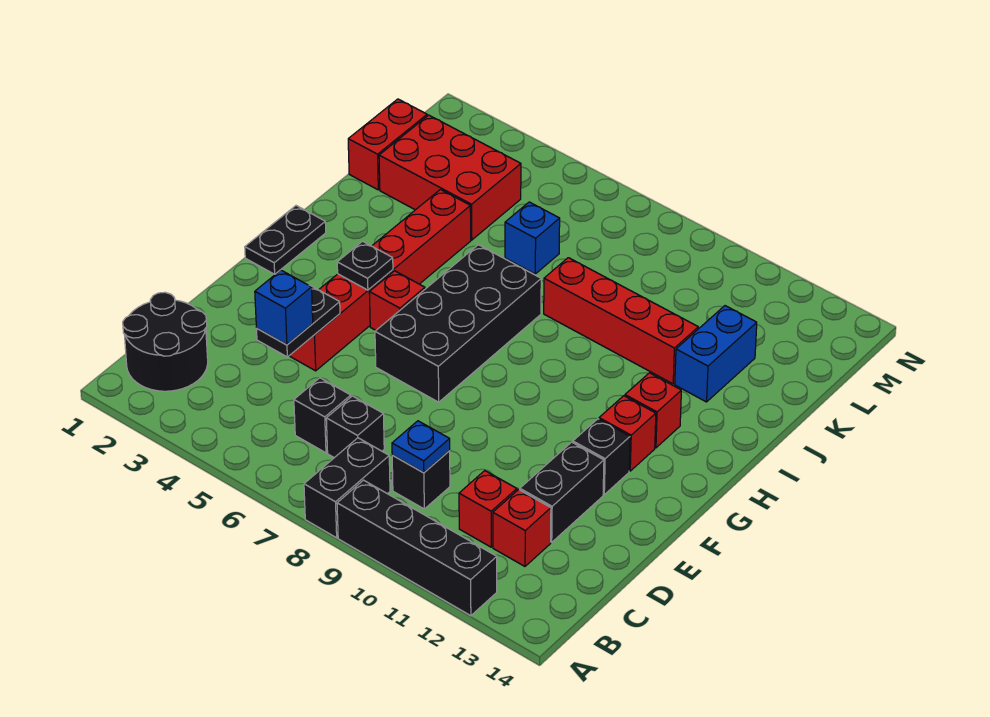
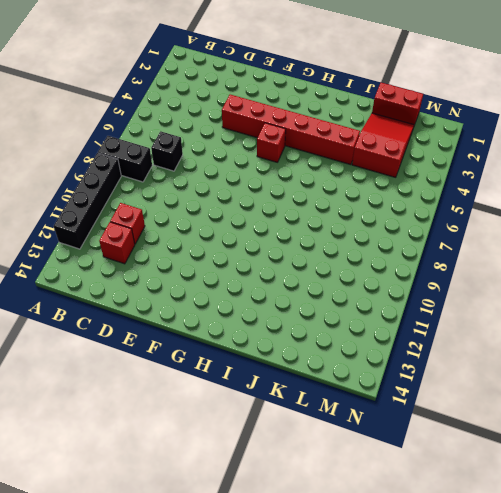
red slope K2:L4 level 1 top 4 -> red brick K2:L4 level 1
none -> black round brick B1:C2 level 1
none -> black brick C6 level 1
none -> black brick C9 level 1

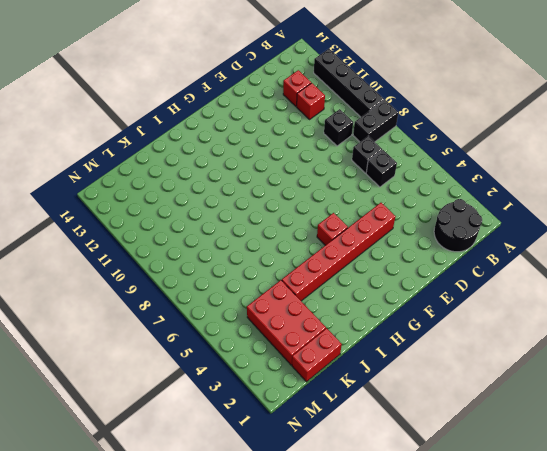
none -> black brick D12:E12 level 1
none -> black brick F6:I7 level 1
none -> black brick F12 level 1

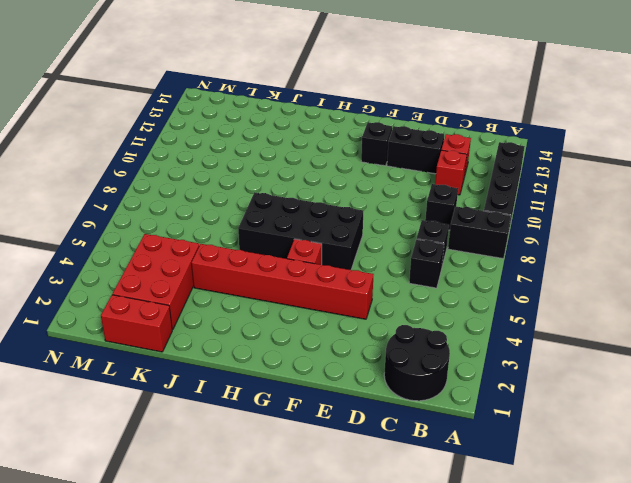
none -> black plate G1:H1 level 1
none -> red brick G12 level 1
none -> red brick H12 level 1

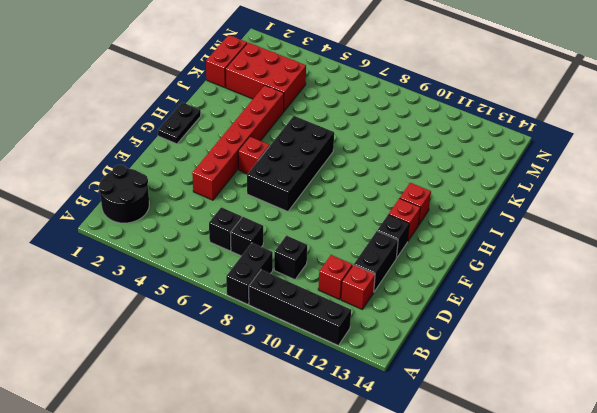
none -> red brick J8:J11 level 1
none -> blue brick J12:K12 level 1
none -> blue brick K6 level 1

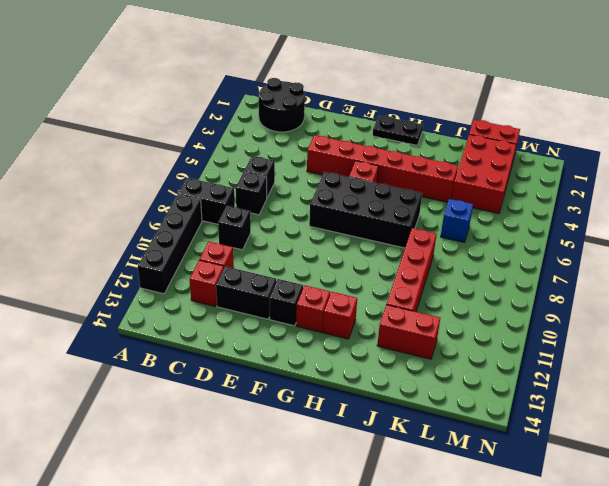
red brick J12:K12 level 1 -> blue brick J12:K12 level 1
none -> blue plate C9 level 2
none -> black plate D4:E4 level 2
none -> black plate G4 level 2

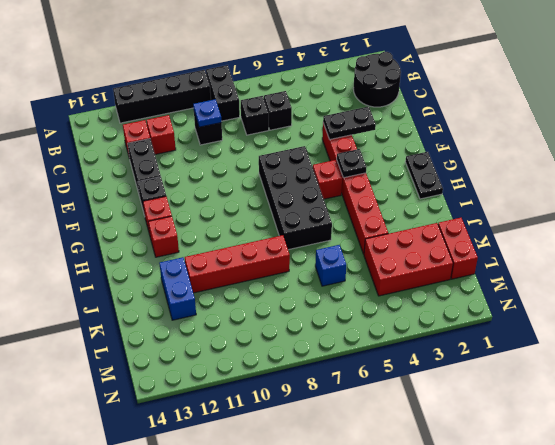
black plate E3:E4 level 2 -> black plate D4:E4 level 2
none -> blue brick D4 level 3

